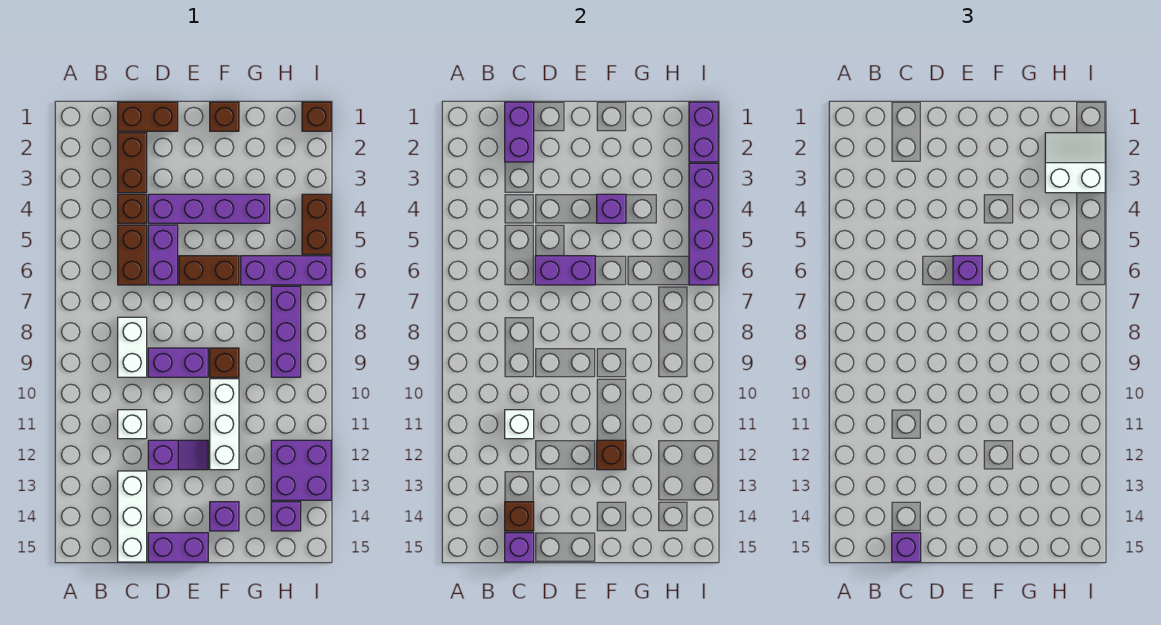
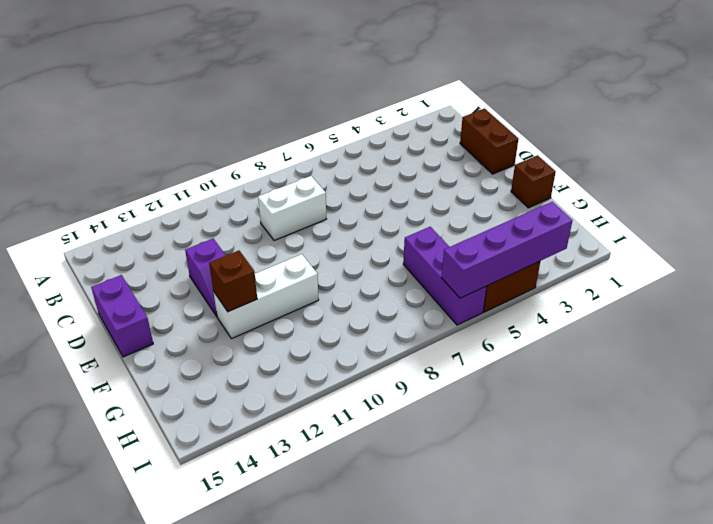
none -> brown brick C2:C3 level 1
none -> brown brick C4 level 1
none -> brown brick C5:C6 level 1
none -> white brick C11 level 1

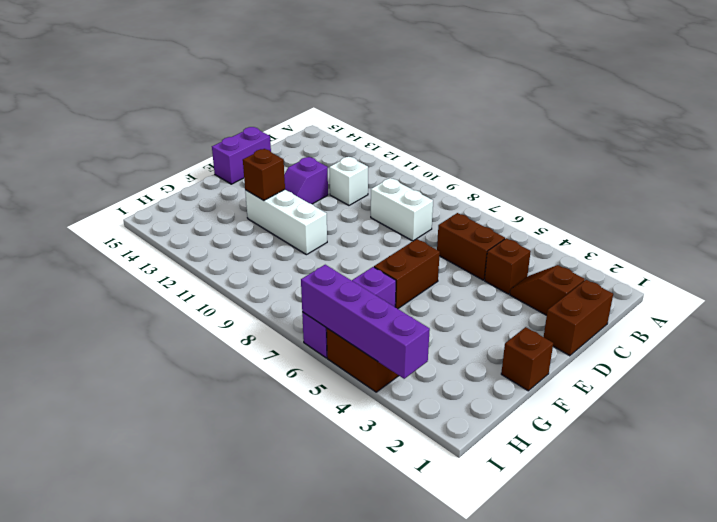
brown slope C2:C3 level 1 top 2 -> brown brick C2:C3 level 1
none -> white brick C13:C15 level 1
none -> purple brick D4:G4 level 1
none -> purple brick D5:D6 level 1
none -> purple brick D9:E9 level 1

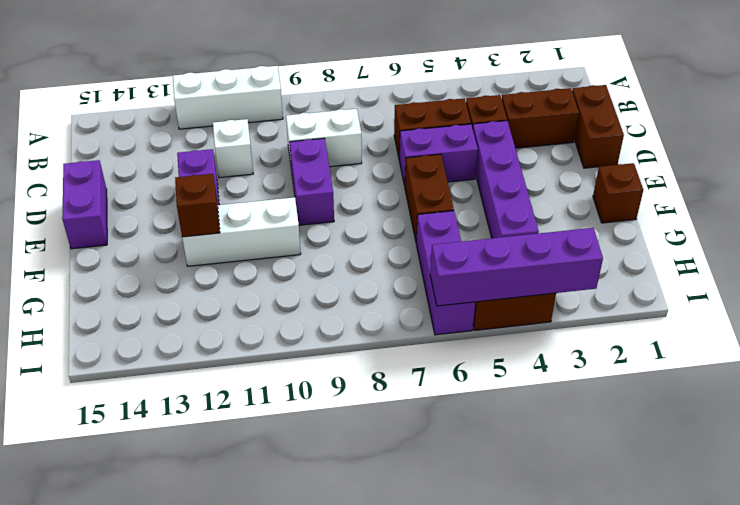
white brick A10:A12 level 1 -> white brick C13:C15 level 1
none -> brown brick F9 level 1
none -> purple brick F14 level 1
none -> purple brick H7:H9 level 1
none -> purple brick H12:I13 level 1

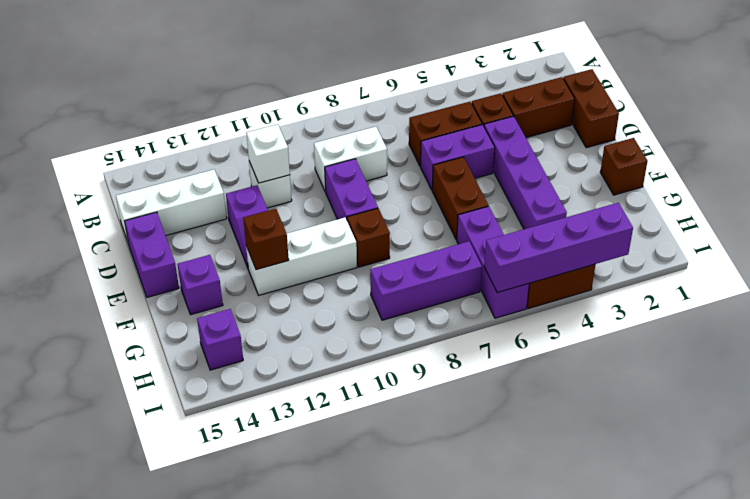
none -> purple brick H12:I13 level 1
none -> brown brick I1 level 1
none -> purple brick C1:C2 level 2
none -> brown brick C14 level 2

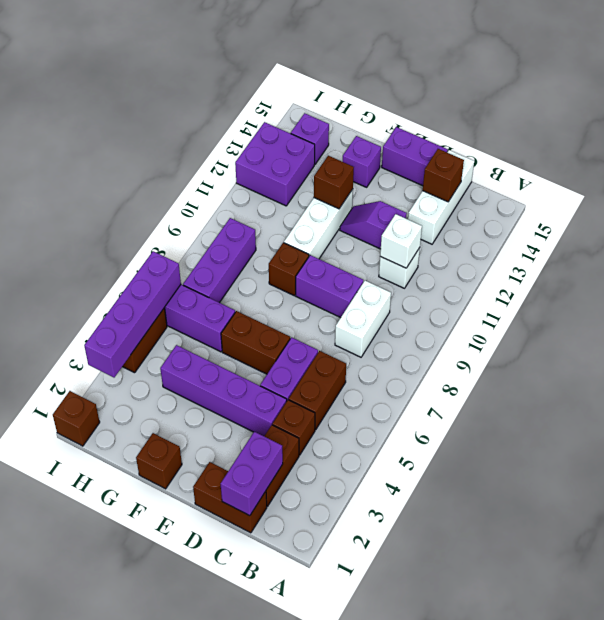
none -> purple brick C15 level 2
none -> purple brick D6:E6 level 2
none -> purple brick F4 level 2
none -> purple brick I1:I2 level 2

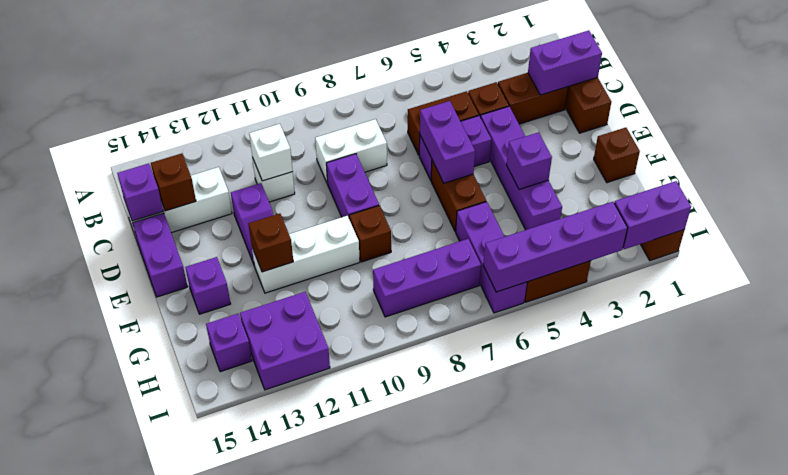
none -> purple brick C15 level 3
none -> purple brick E6 level 3
none -> white slope H2:I3 level 3 top 3

